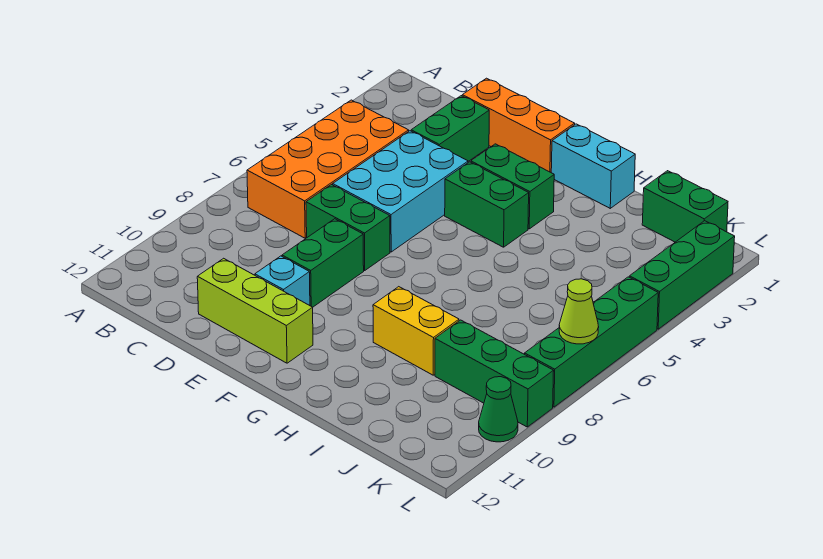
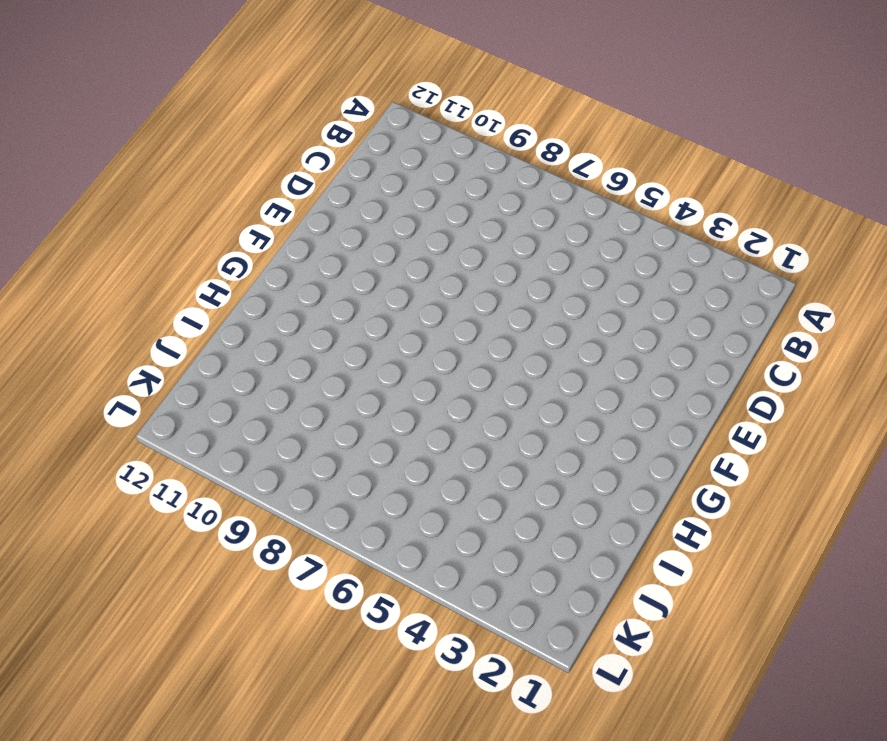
none -> orange brick B4:C7 level 1
none -> orange brick D1:F1 level 1
none -> green brick D2:D3 level 1

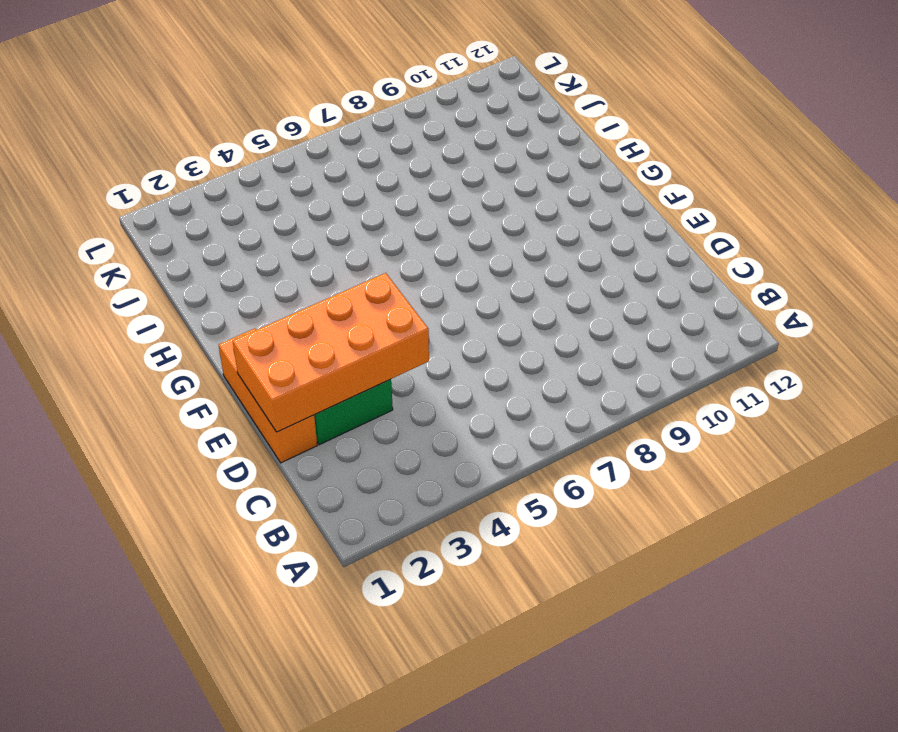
orange brick D1:E4 level 2 -> orange brick B4:C7 level 1
none -> cyan brick D4:E6 level 1
none -> green brick D7:E7 level 1
none -> lime brick D11:F11 level 1

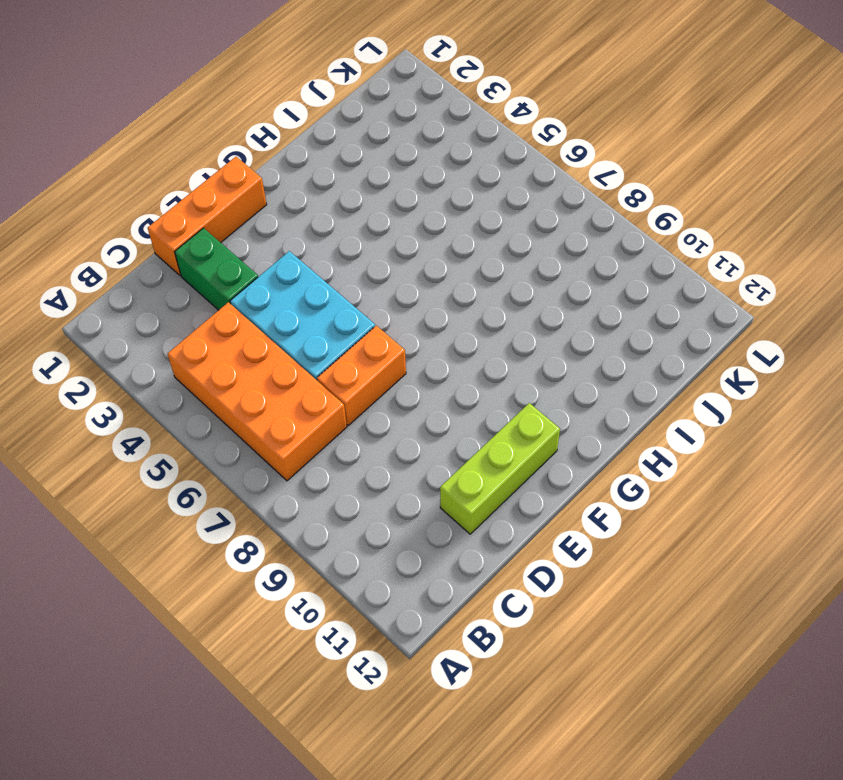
orange brick D7:E7 level 1 -> green brick D7:E7 level 1
none -> green brick E8:E9 level 1
none -> cyan brick E10 level 1
none -> green brick F3:G3 level 1

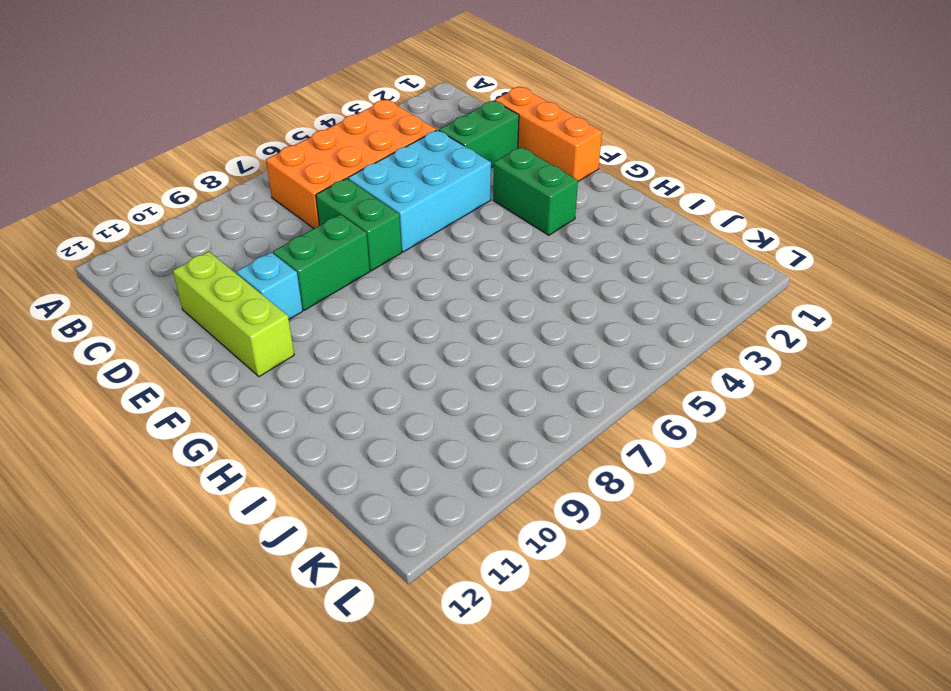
none -> green brick F4:G4 level 1
none -> cyan brick G1:H1 level 1
none -> yellow brick H9:I9 level 1

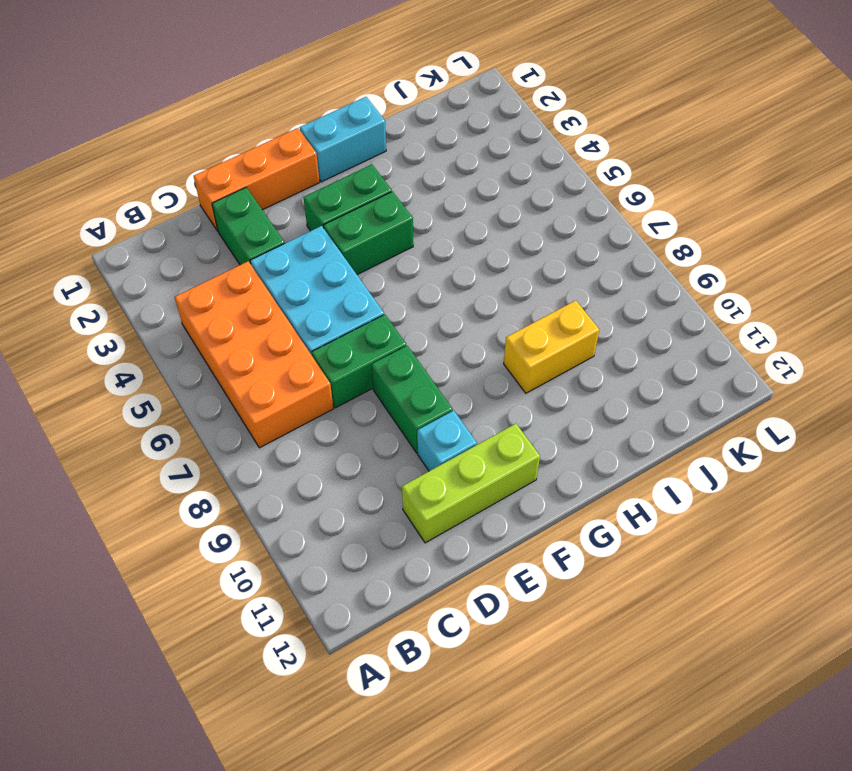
none -> green brick J1:K1 level 1
none -> green brick J9:L9 level 1
none -> green brick L2:L4 level 1

